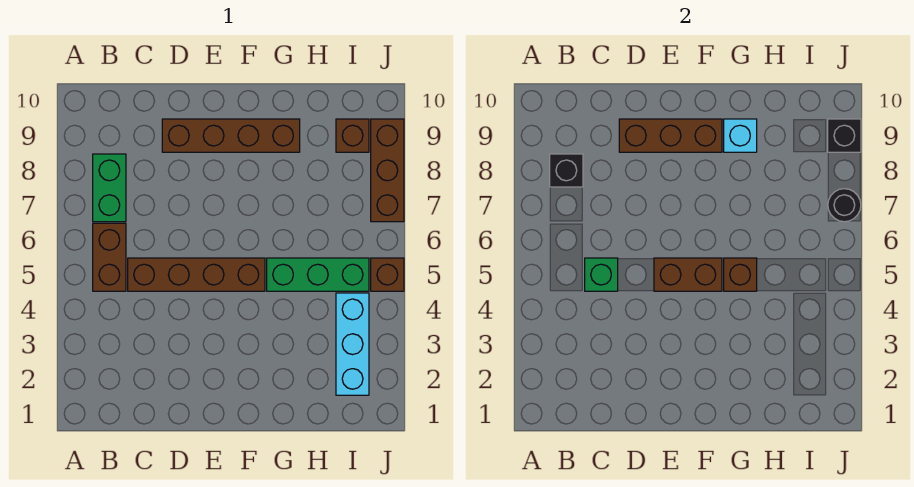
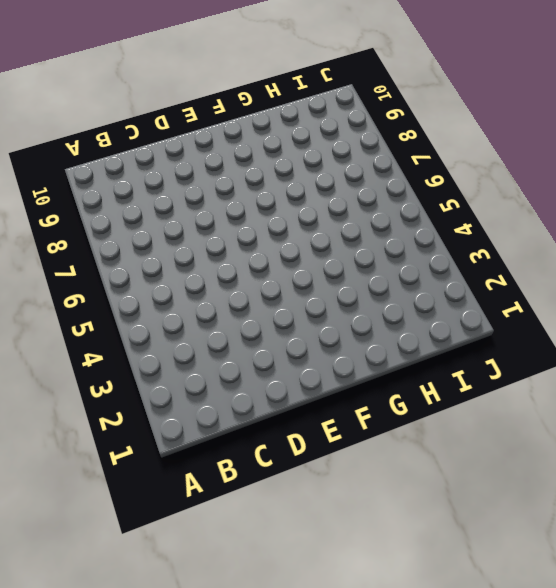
none -> brown brick B5:B6 level 1
none -> green brick B7:B8 level 1
none -> brown brick C5:F5 level 1

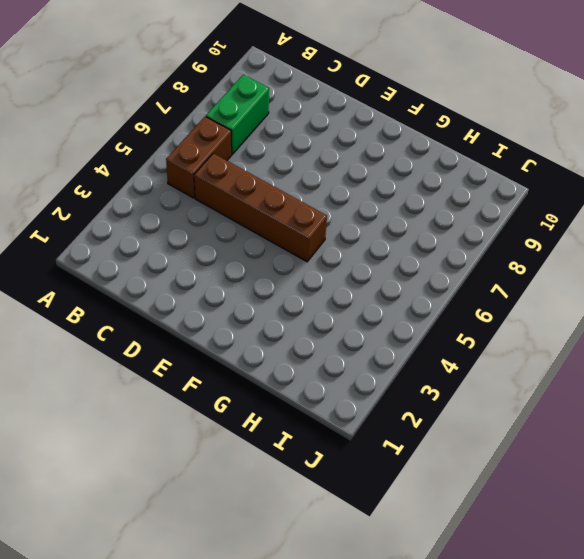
none -> brown brick D9:G9 level 1
none -> green brick G5:I5 level 1
none -> cyan brick I2:I4 level 1

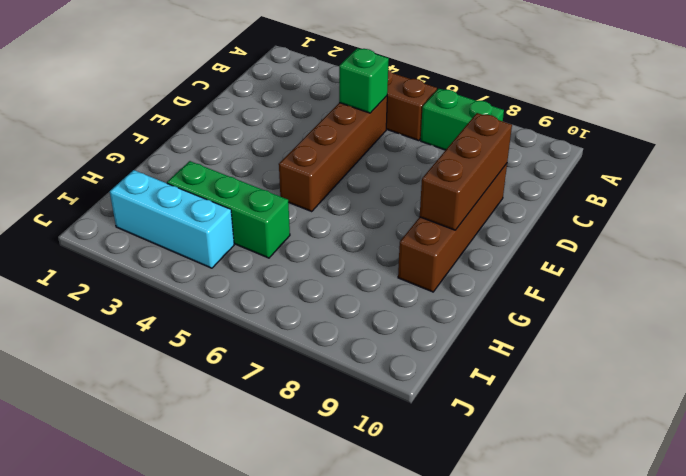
green brick H3:H5 level 1 -> green brick G5:I5 level 1
none -> brown brick I9 level 1
none -> brown brick J5 level 1
none -> brown brick J7:J9 level 1

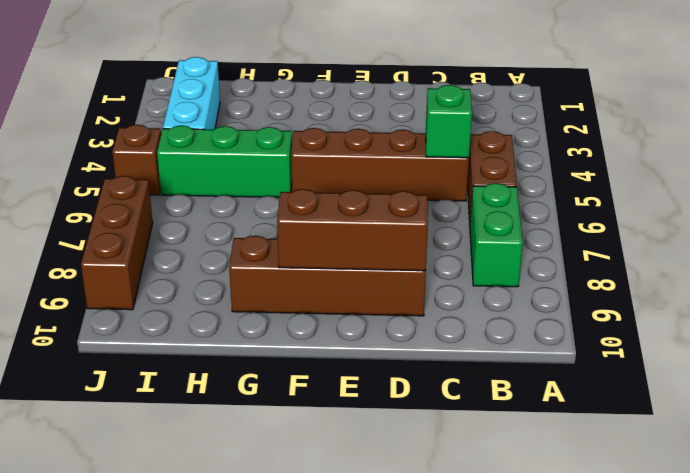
none -> brown brick I9 level 1
none -> black brick B8 level 2
none -> brown brick E5:F5 level 2

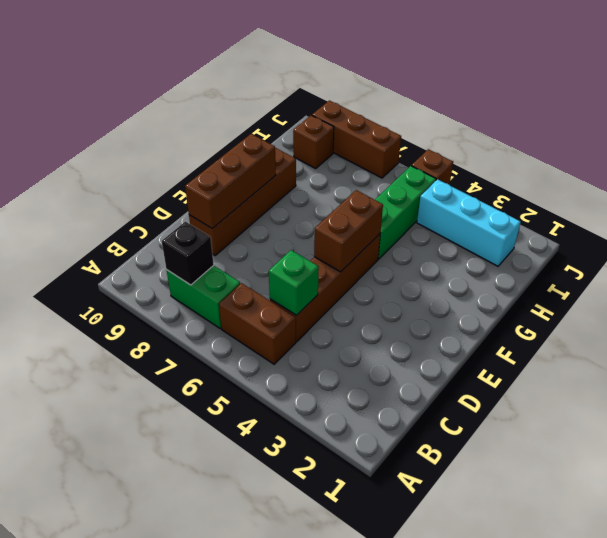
none -> brown brick G5 level 2
none -> cyan brick G9 level 2
none -> black round brick J7 level 2

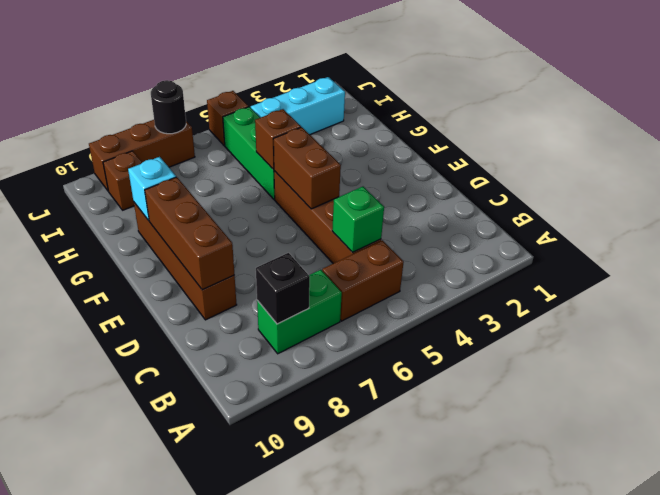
none -> black brick J9 level 2

